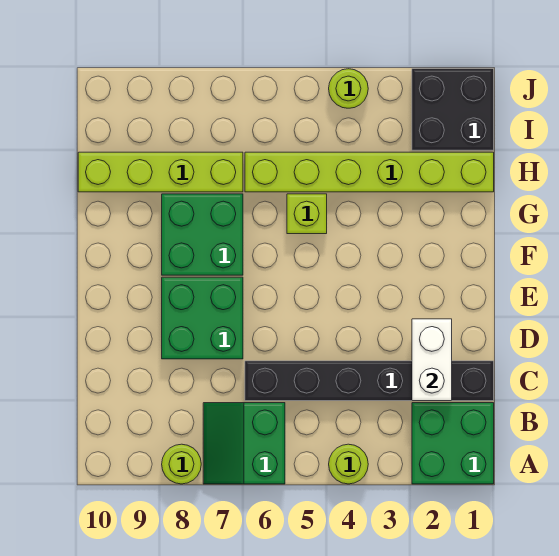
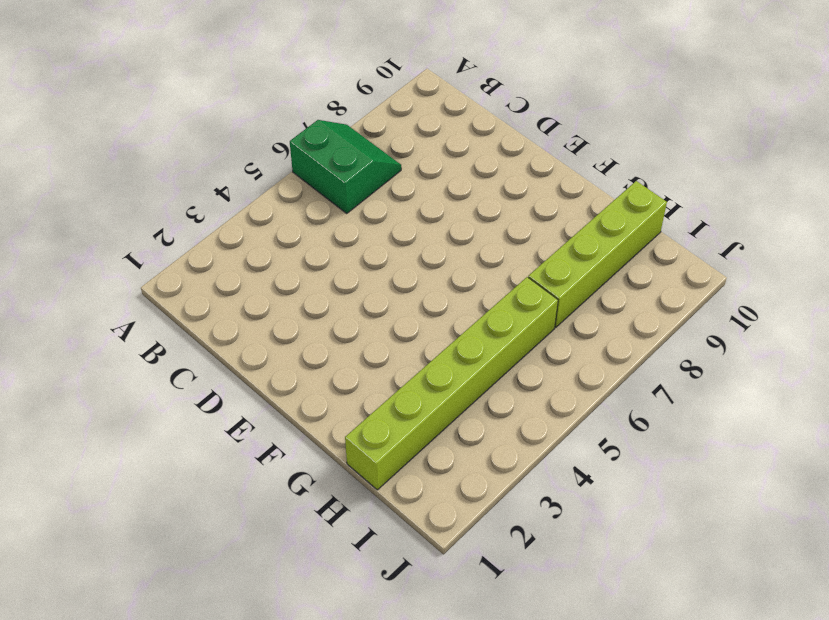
none -> green brick A1:B2 level 1
none -> lime round brick A4 level 1
none -> lime round brick A8 level 1

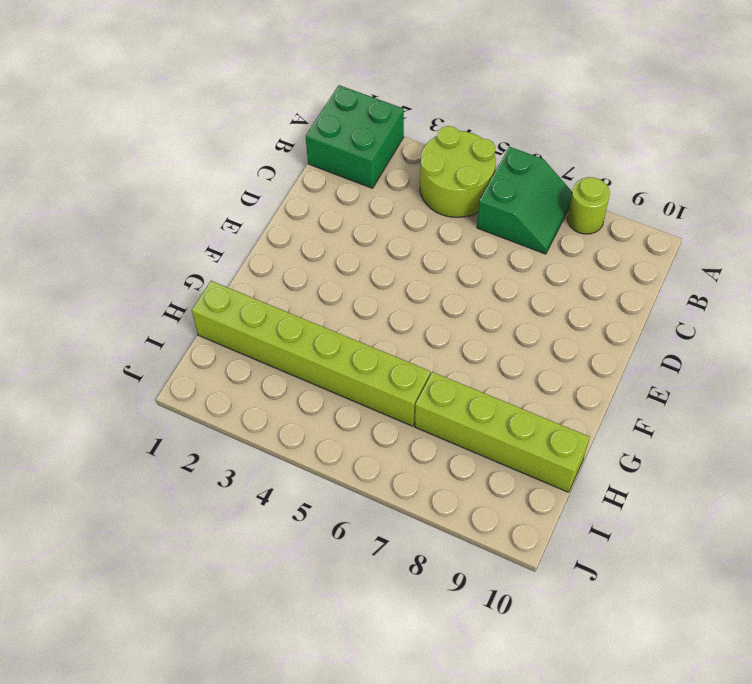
lime round brick A4:B5 level 1 -> lime round brick A4 level 1
none -> black brick C1:C6 level 1
none -> green brick D7:E8 level 1
none -> green brick F7:G8 level 1

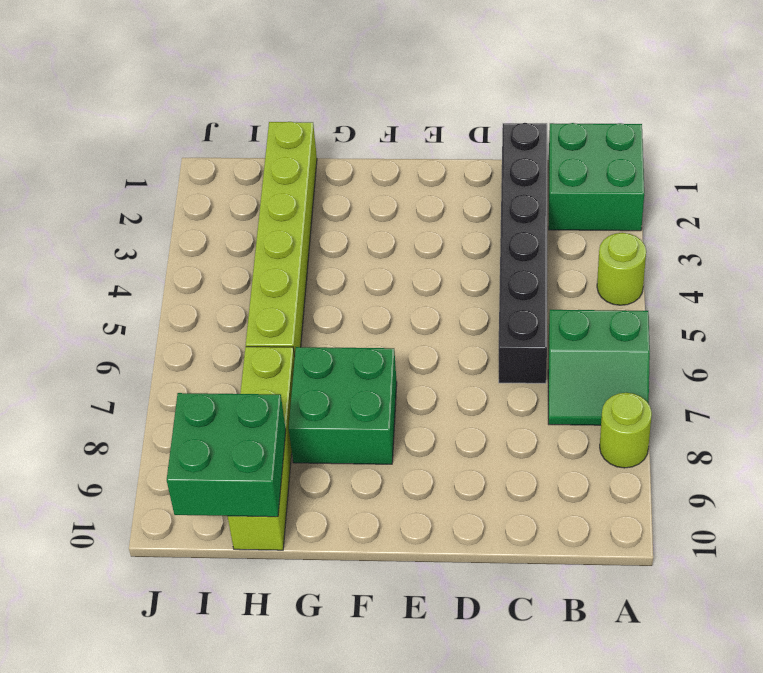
green brick H9:I10 level 2 -> green brick D7:E8 level 1
none -> lime brick G5 level 1
none -> black brick I1:J2 level 1
none -> lime round brick J4 level 1

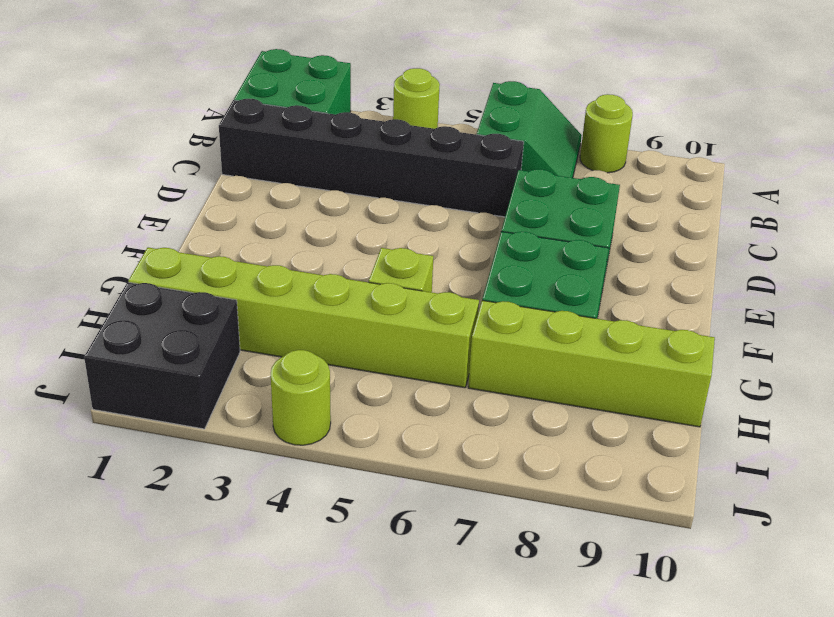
none -> white brick C2:D2 level 2

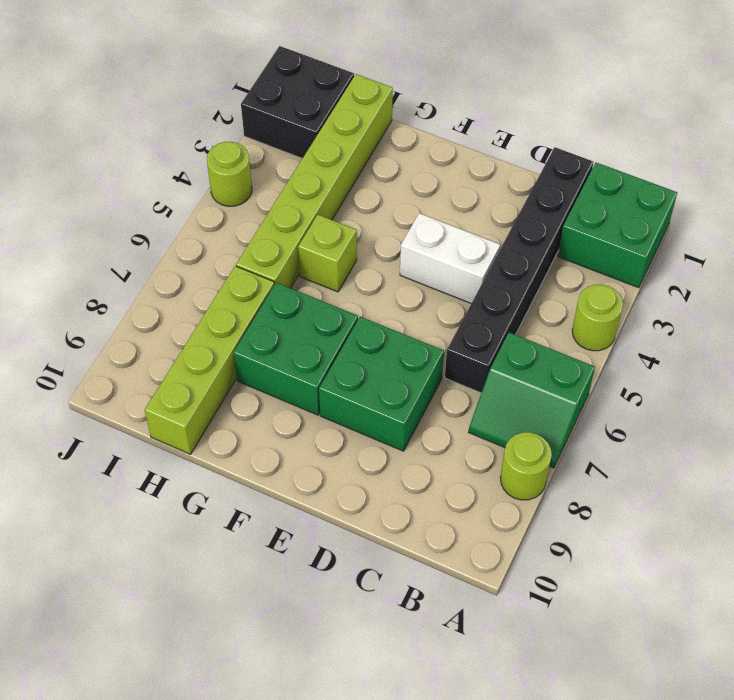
white brick D4:E4 level 1 -> white brick C2:D2 level 2

